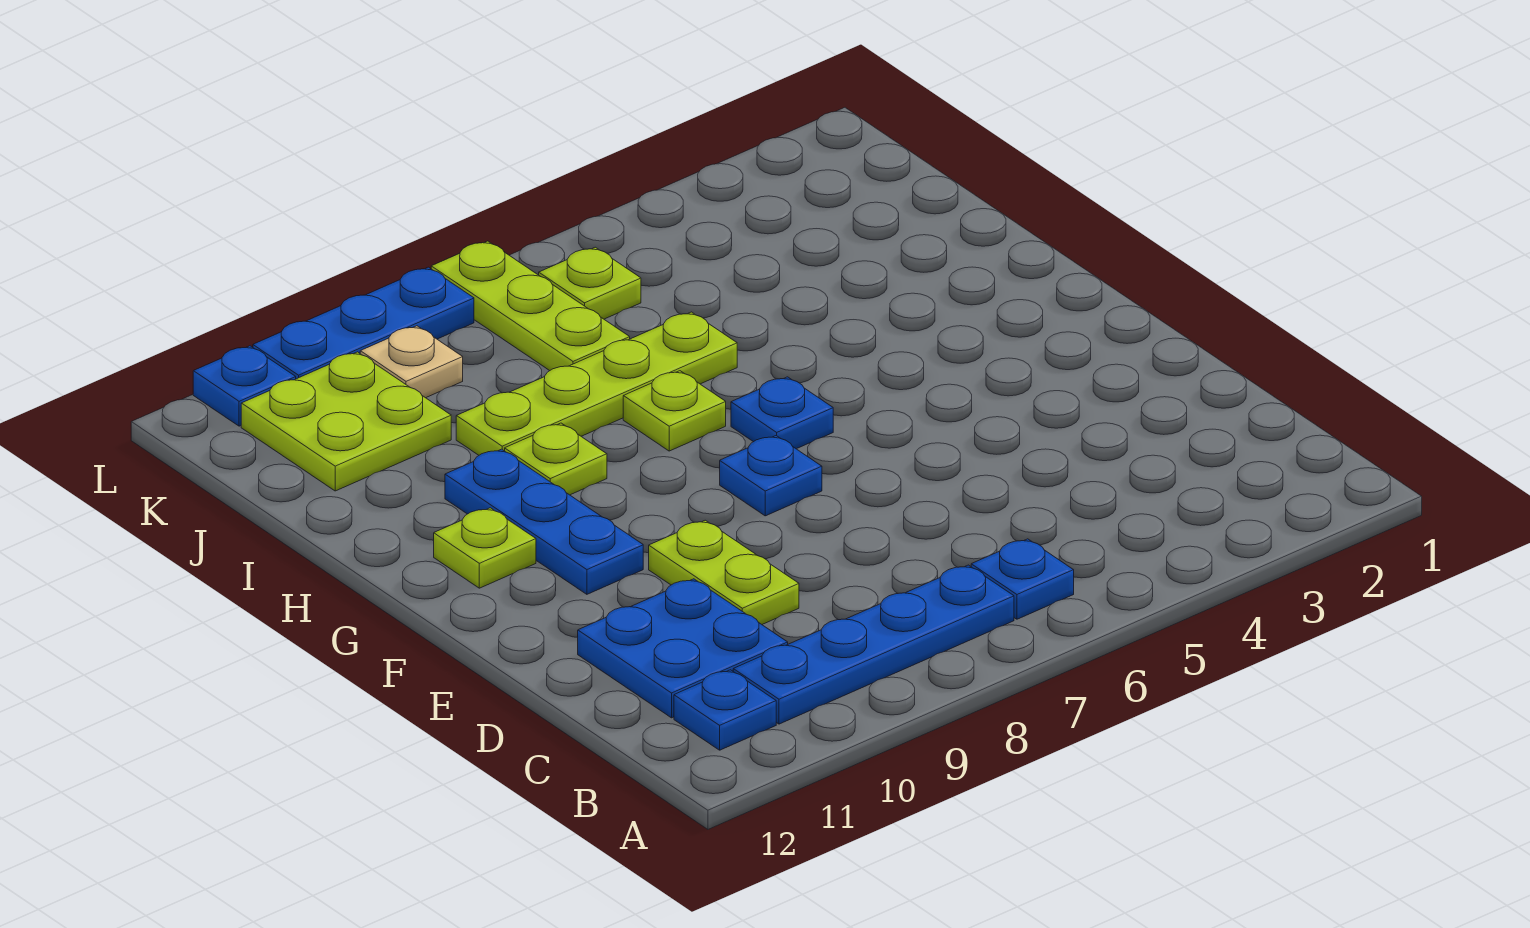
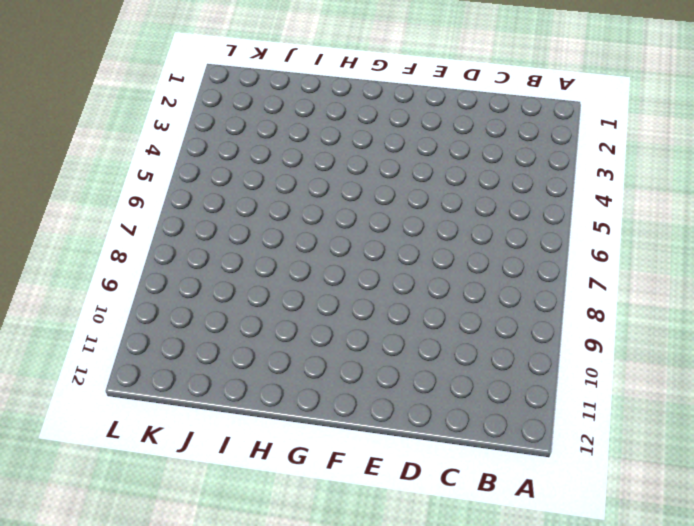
none -> blue plate B6 level 1
none -> blue plate B7:B10 level 1
none -> blue plate B11 level 1

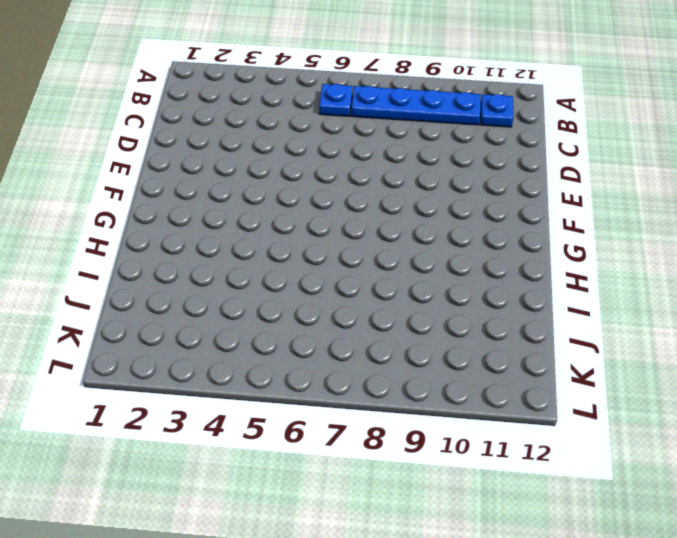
none -> blue plate C10:D11 level 1
none -> lime plate D9:E9 level 1
none -> blue plate F7 level 1

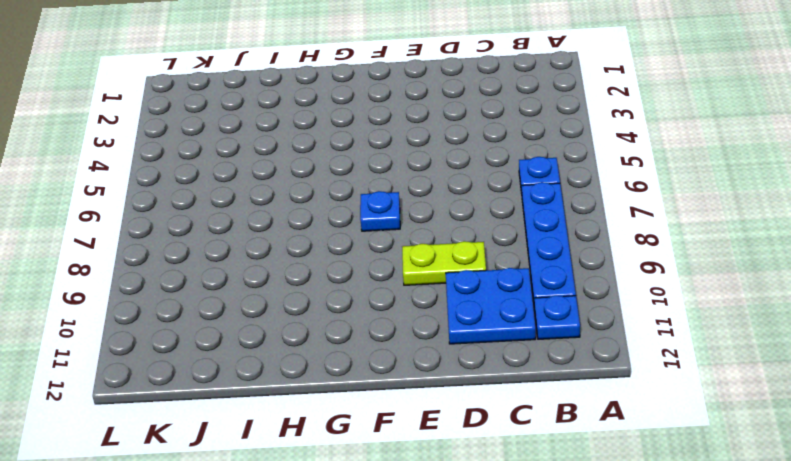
none -> blue plate F10:H10 level 1
none -> blue plate G6 level 1
none -> lime plate G11 level 1

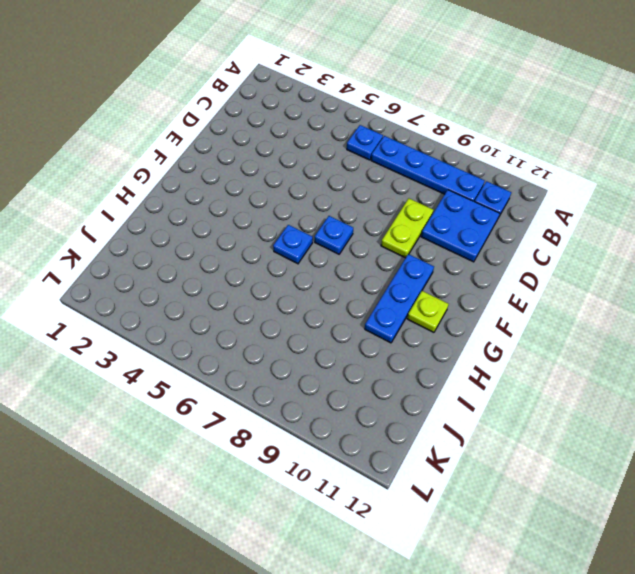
none -> lime plate H7 level 1
none -> lime plate H9 level 1
none -> lime plate I6:I9 level 1

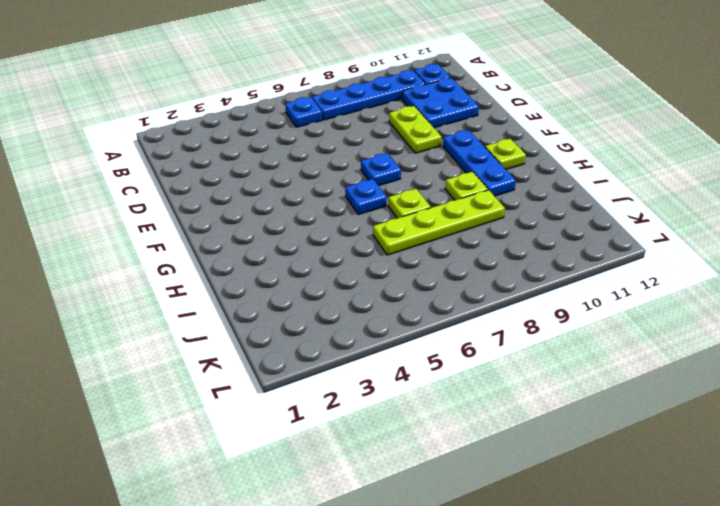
none -> lime plate J7:L7 level 1
none -> lime plate J10:K11 level 1
none -> lime plate K6 level 1

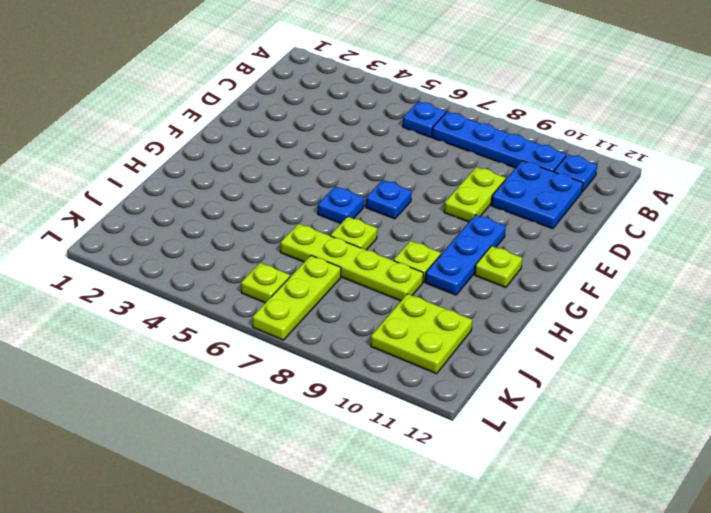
none -> tan plate K9 level 1
none -> blue plate L8:L10 level 1
none -> blue plate L11 level 1

